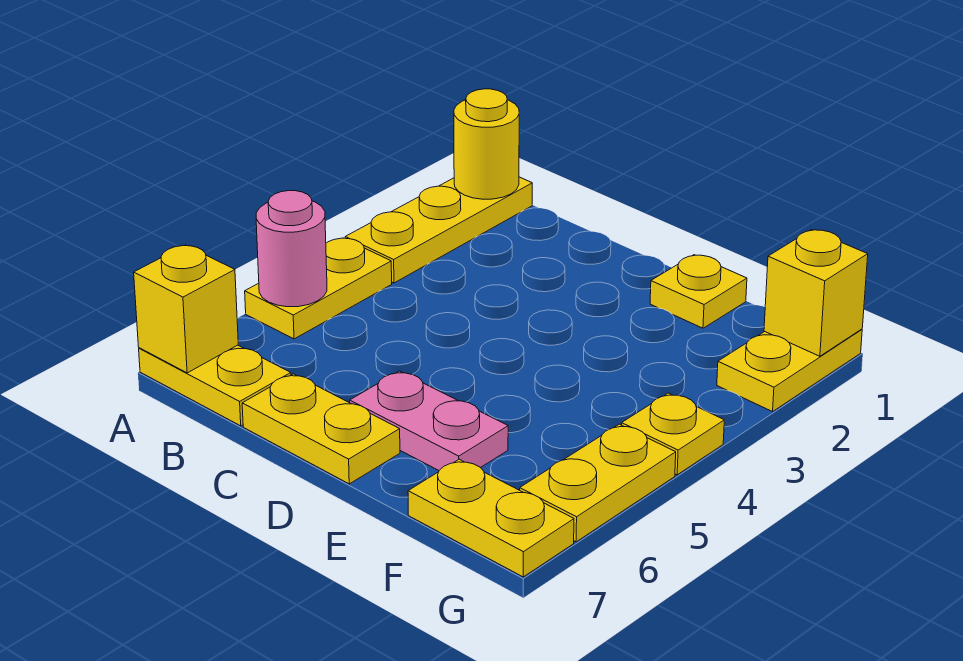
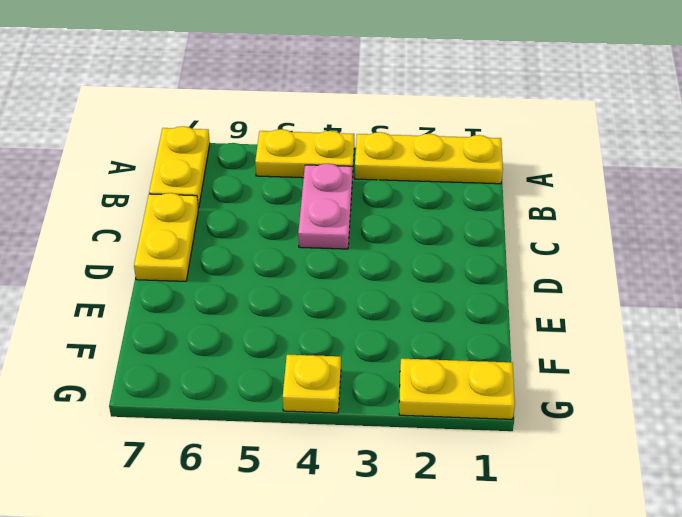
pink plate B4:C4 level 1 -> pink plate D6:E6 level 1
none -> yellow plate E1 level 1
none -> yellow plate F7:G7 level 1
none -> yellow plate G5:G6 level 1

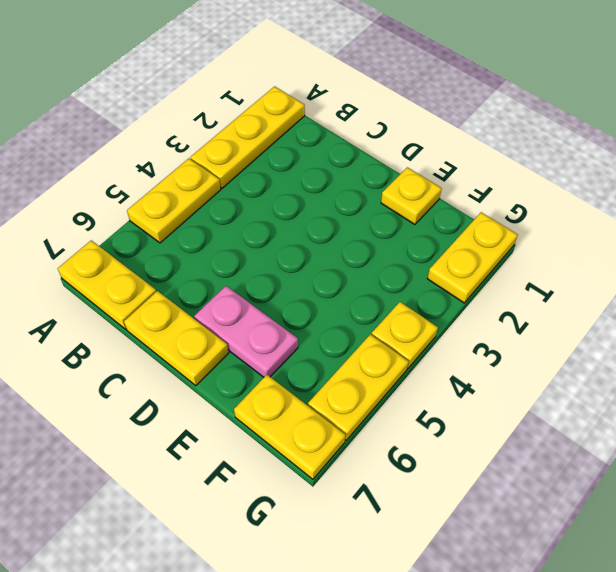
none -> yellow round brick A1 level 2
none -> pink round brick A5 level 2
none -> yellow brick A7 level 2

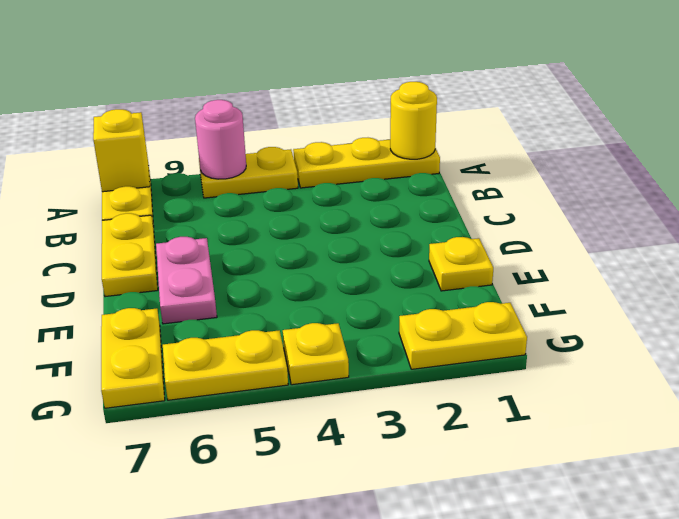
none -> yellow brick G1 level 2

